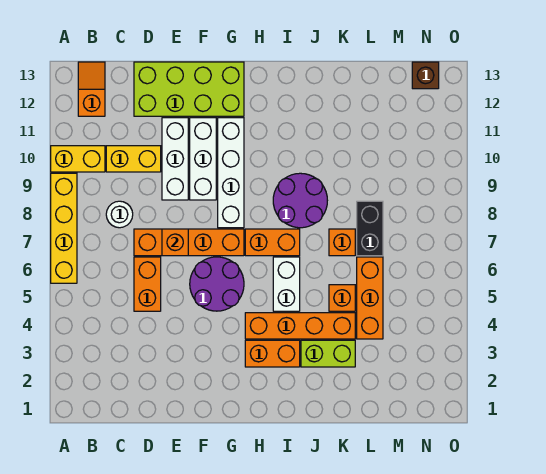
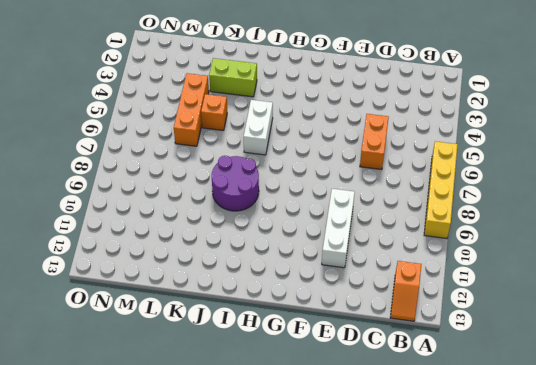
none -> yellow brick A10:B10 level 1
none -> white round brick C8 level 1
none -> yellow brick C10:D10 level 1

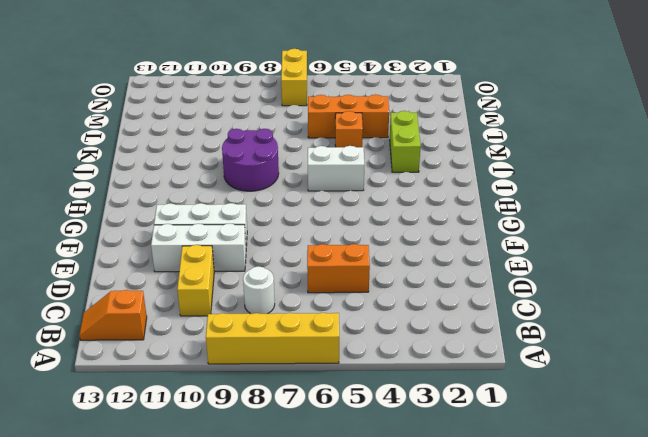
yellow brick N7:O7 level 1 -> yellow brick A10:B10 level 1
none -> orange brick D7:G7 level 1
none -> lime brick D12:G13 level 1
none -> purple round brick F5:G6 level 1

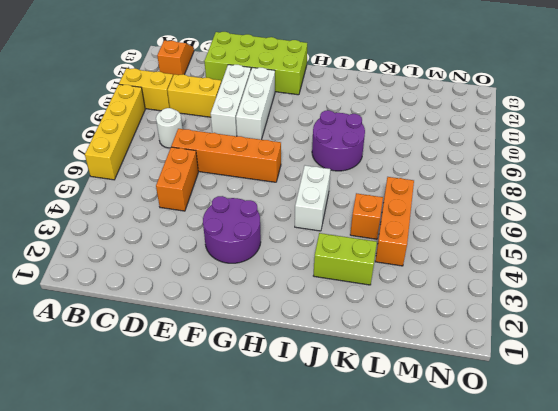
purple round brick F3:G4 level 1 -> purple round brick F5:G6 level 1
none -> white brick G8:G11 level 1
none -> orange brick H3:I3 level 1
none -> orange brick H4:K4 level 1

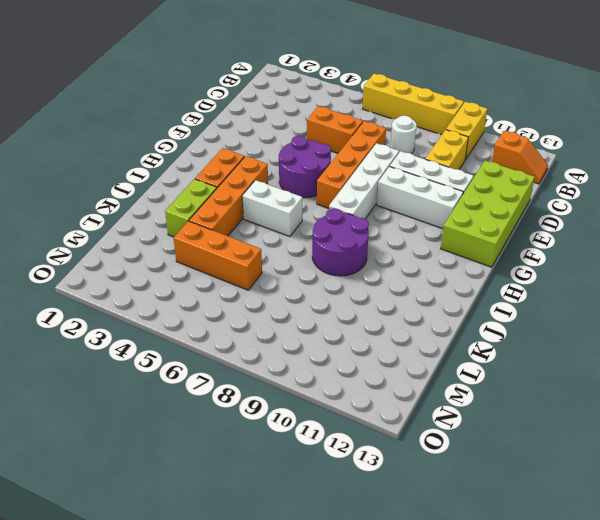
white brick E8:H8 level 1 -> white brick G8:G11 level 1
none -> orange brick H7:I7 level 1
none -> orange brick K5 level 1
none -> orange brick K7 level 1

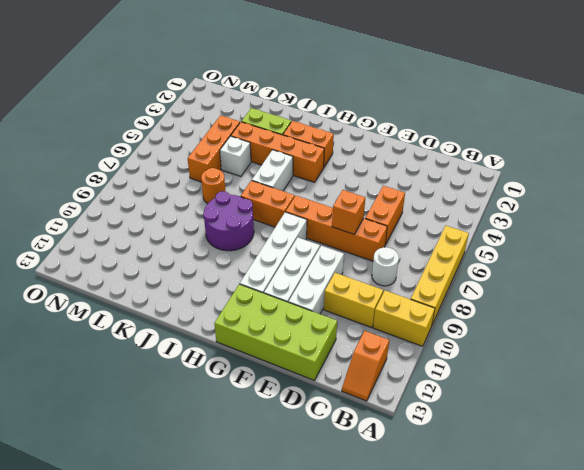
white brick K5 level 1 -> orange brick K5 level 1
orange round brick K7 level 1 -> orange brick K7 level 1
none -> purple round brick F5:G6 level 1
none -> black brick L7:L8 level 1
none -> brown brick N13 level 1

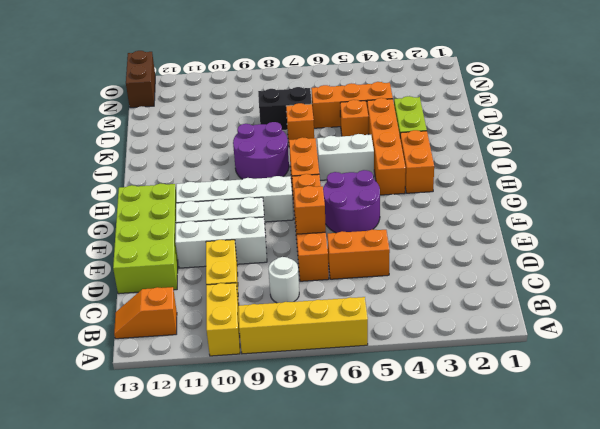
brown brick N13:O13 level 1 -> brown brick N13 level 1

